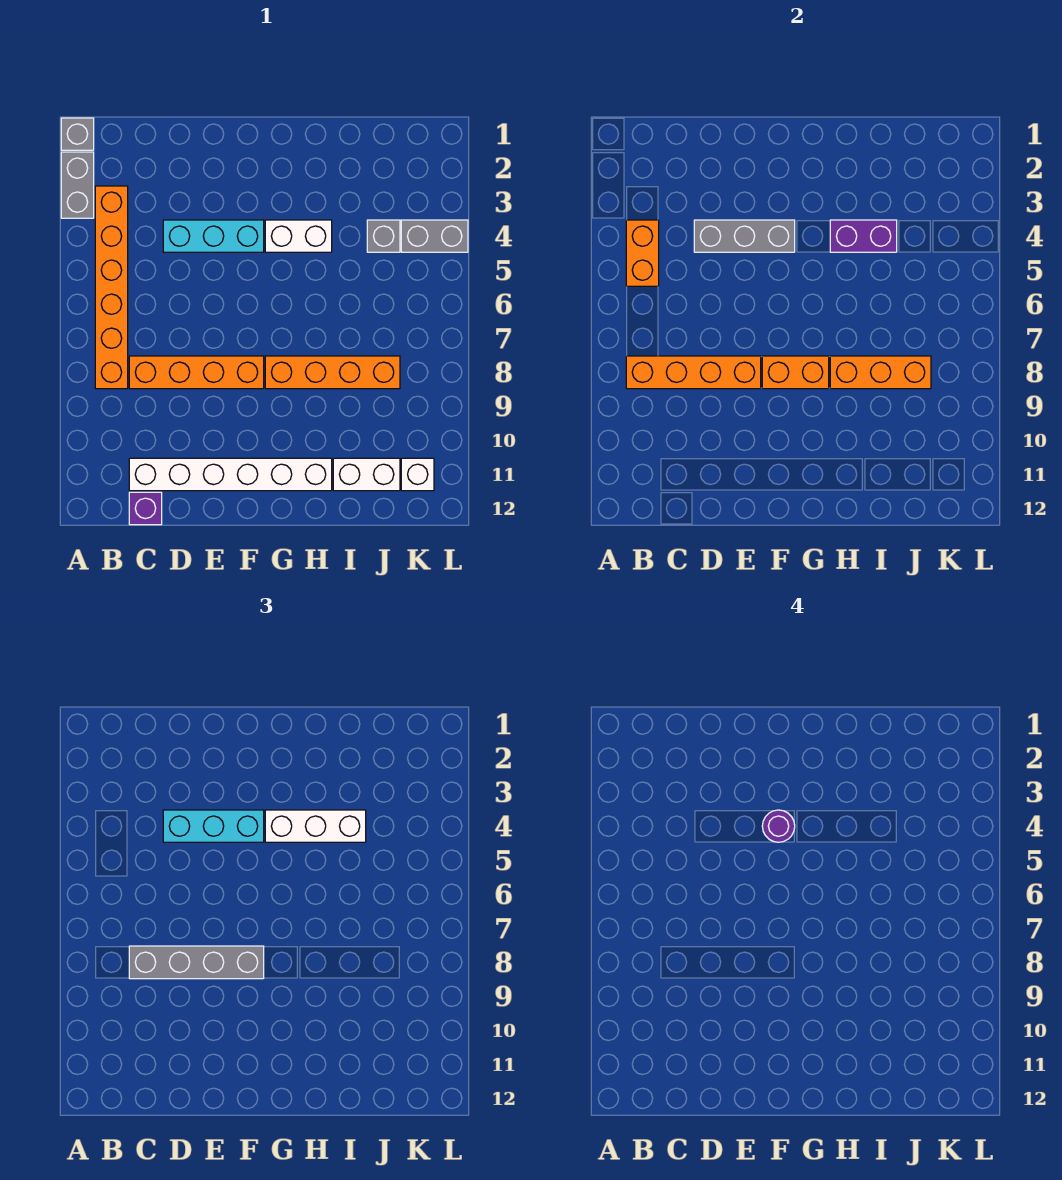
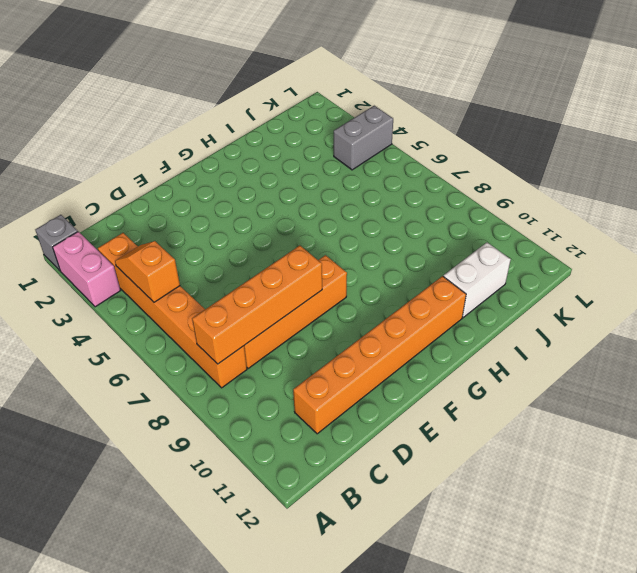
pink brick A2:A3 level 1 -> grey brick A2:A3 level 1
orange slope B4:B5 level 2 top 5 -> orange brick B4:B5 level 2
orange brick C11:H11 level 1 -> white brick C11:H11 level 1
none -> purple brick C12 level 1
none -> cyan brick D4:F4 level 1
none -> white brick G4:H4 level 1

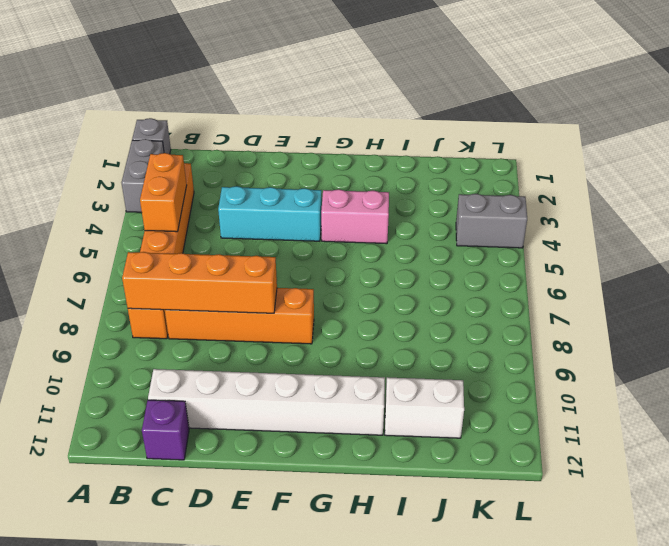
pink brick G4:H4 level 1 -> white brick G4:H4 level 1
none -> orange brick G8:J8 level 1
none -> grey brick J4 level 1
none -> white brick K11 level 1

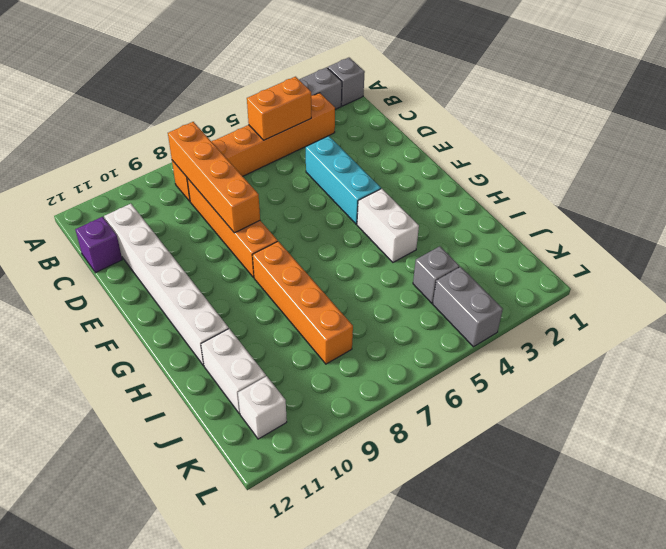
none -> grey brick D4:F4 level 2
none -> orange brick F8:G8 level 2
none -> purple brick H4:I4 level 2

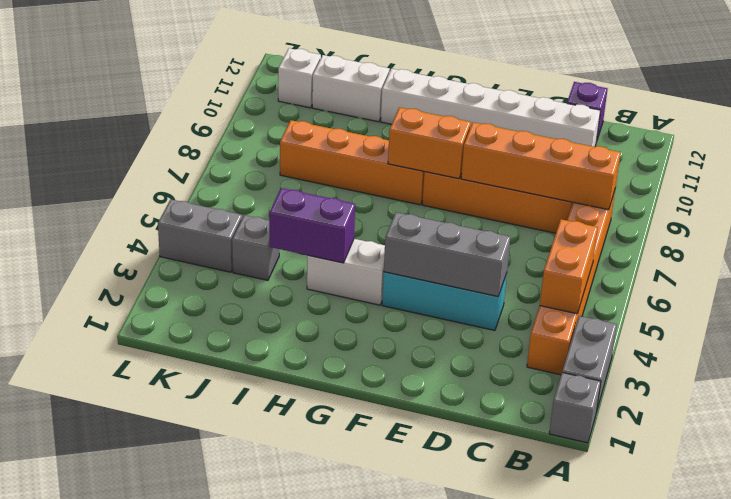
none -> orange brick H8:J8 level 2
none -> grey brick C8:F8 level 3
none -> cyan brick D4:F4 level 3

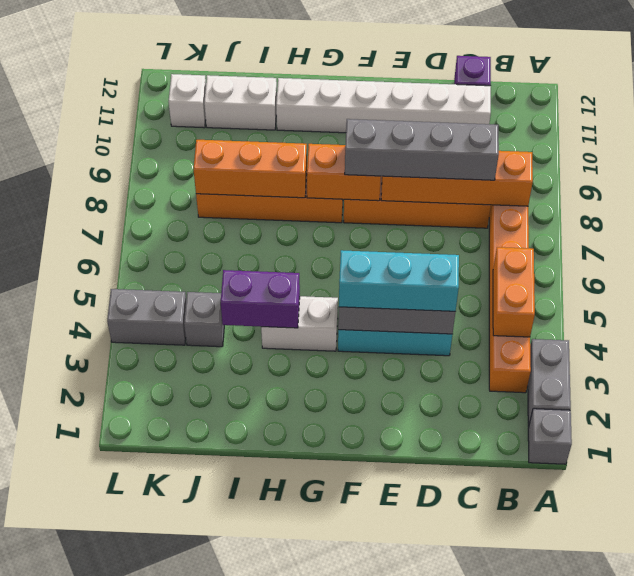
none -> white brick G4:I4 level 3
none -> purple round brick F4 level 4

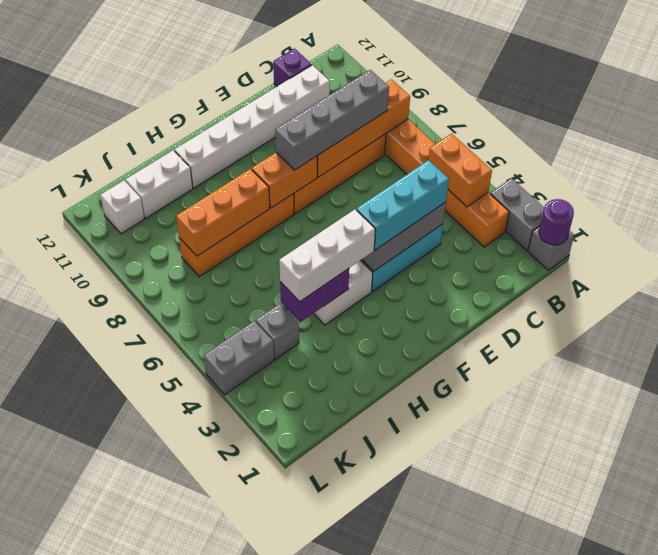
purple round brick A1 level 2 -> purple round brick F4 level 4

